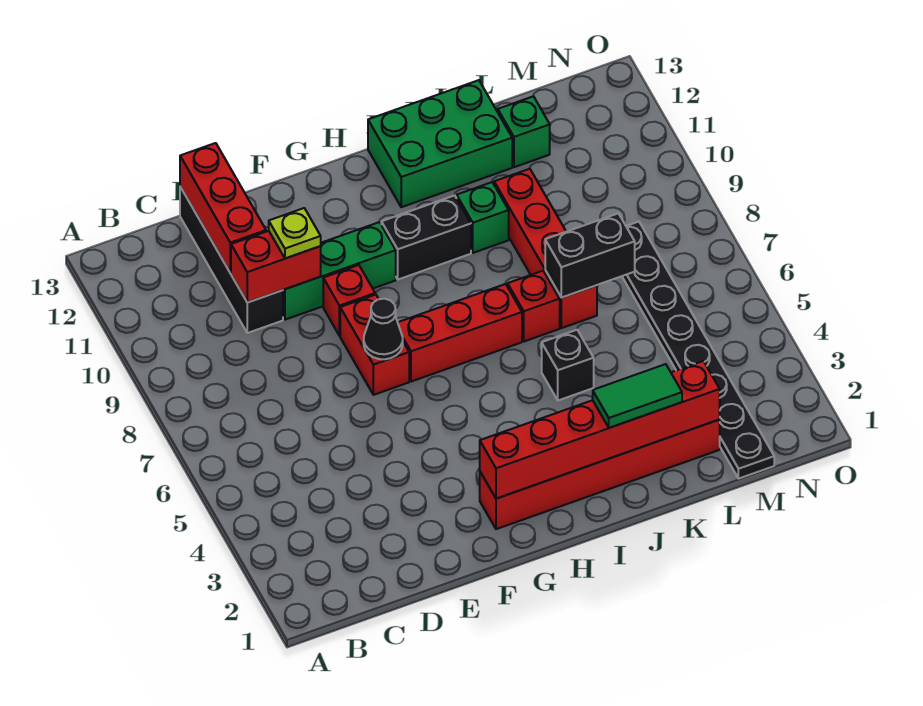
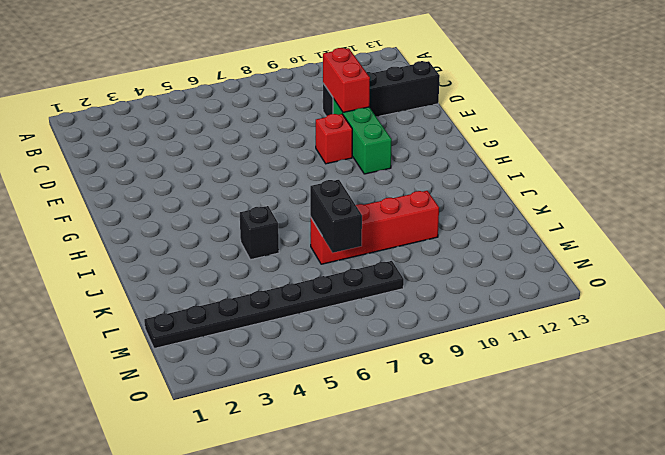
none -> red brick F7:F8 level 1
none -> red brick G2:L2 level 1
none -> red brick G7:I7 level 1

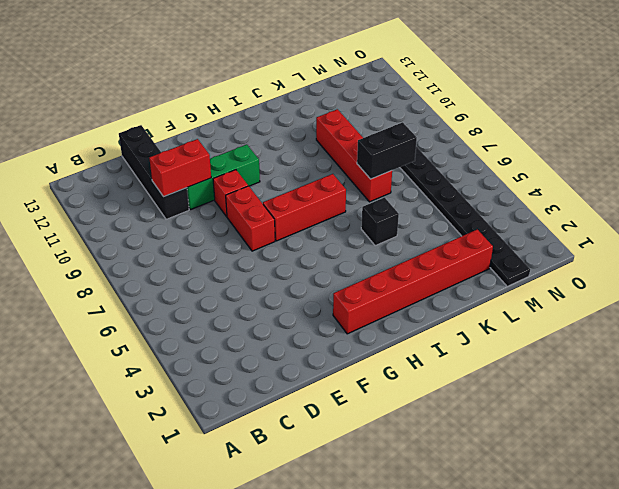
none -> black brick H10:I10 level 1
none -> green brick I12:K13 level 1
none -> red brick J7 level 1

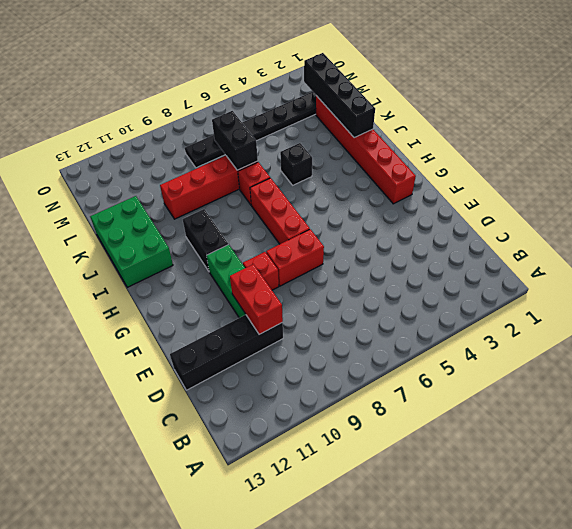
black brick J2:M2 level 2 -> red brick G2:L2 level 2
none -> green brick J10 level 1
none -> green brick L12 level 1
none -> red brick D11:D13 level 2

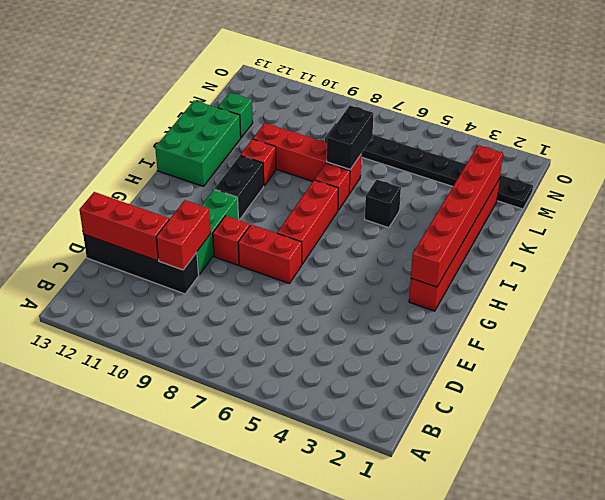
red brick J10 level 1 -> green brick J10 level 1
none -> black cone F7 level 2
none -> lime plate E10 level 3
none -> green tile J2:K2 level 3

